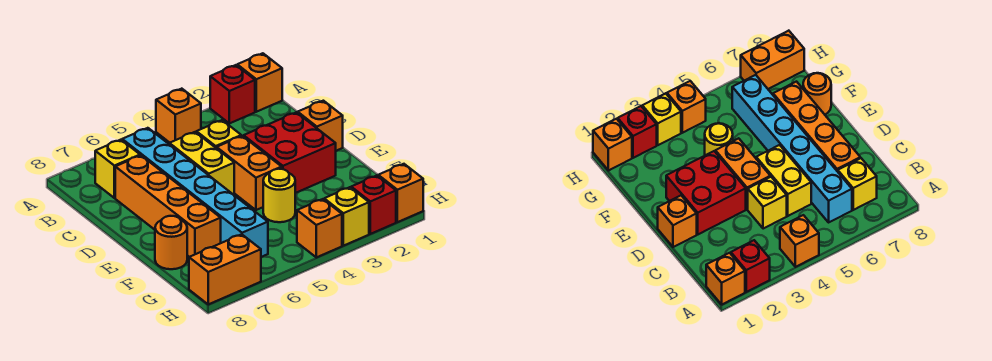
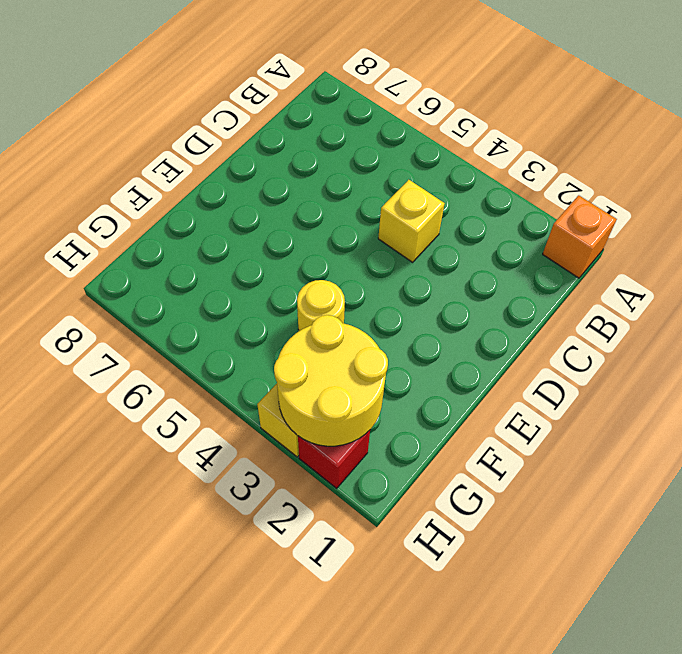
yellow round brick G2:H3 level 2 -> none
none -> red brick A2 level 1
none -> orange brick A4 level 1
none -> cyan brick B6:G6 level 1

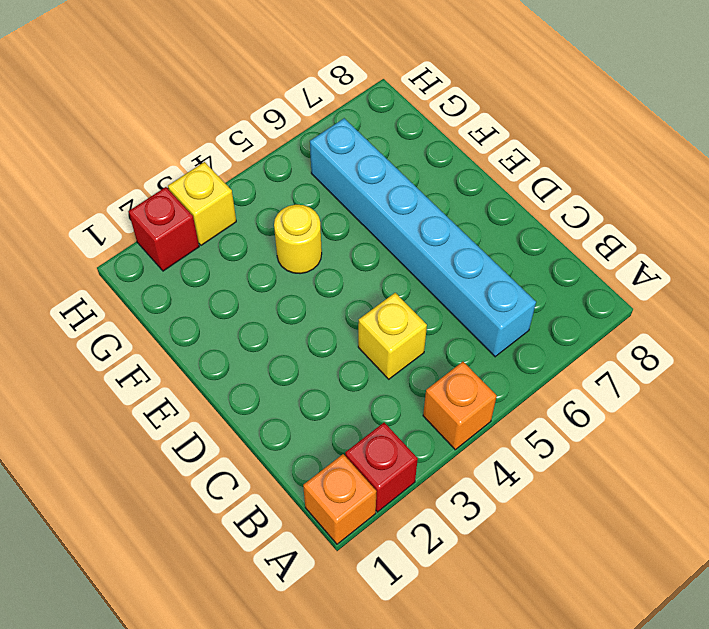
none -> yellow brick B7 level 1
none -> yellow brick C5:D5 level 1
none -> orange brick C7:F7 level 1

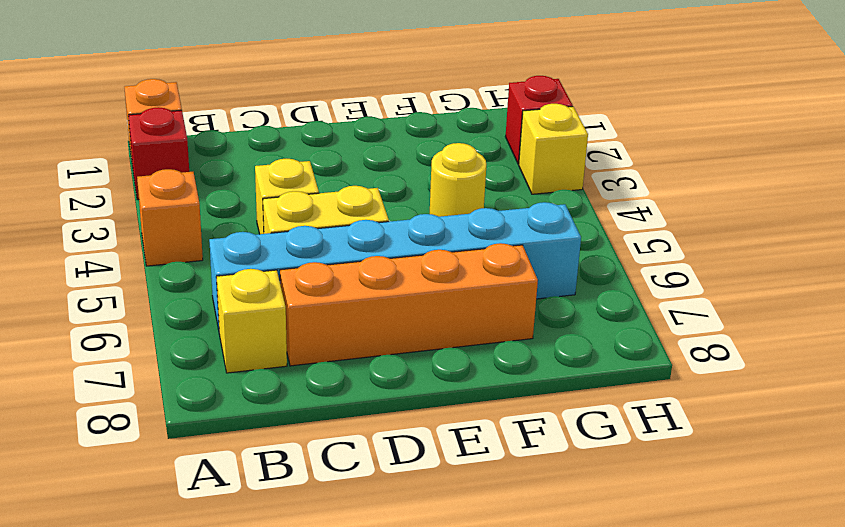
none -> orange brick D1 level 1
none -> red brick D2:E3 level 1
none -> orange brick D4:E4 level 1

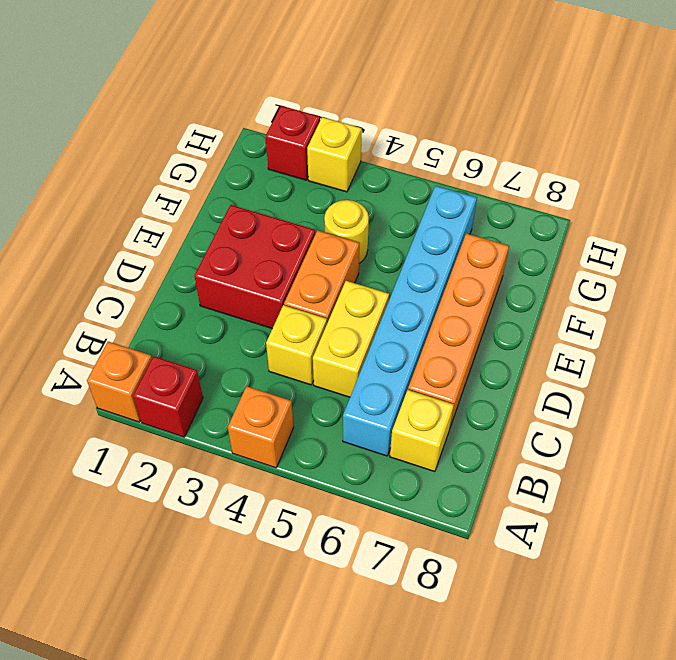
none -> orange brick D1 level 1
none -> orange round brick F8 level 1
none -> orange brick H1 level 1

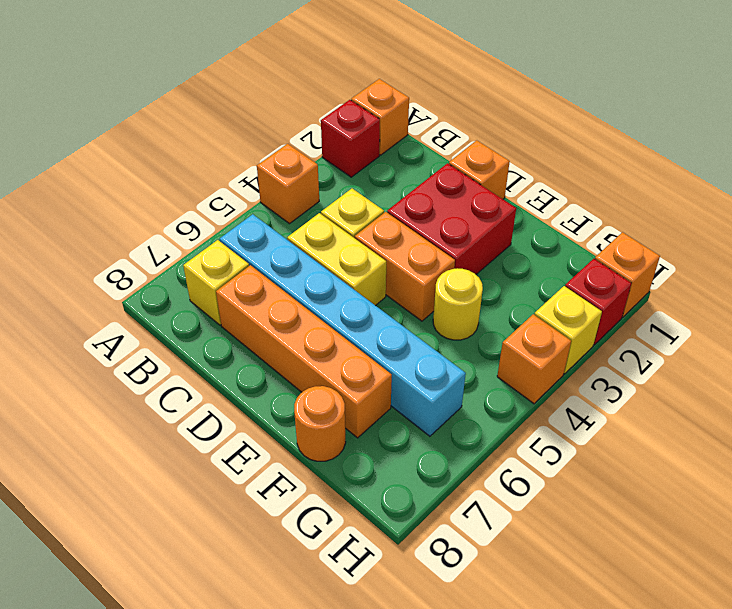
none -> orange brick H7:H8 level 1

